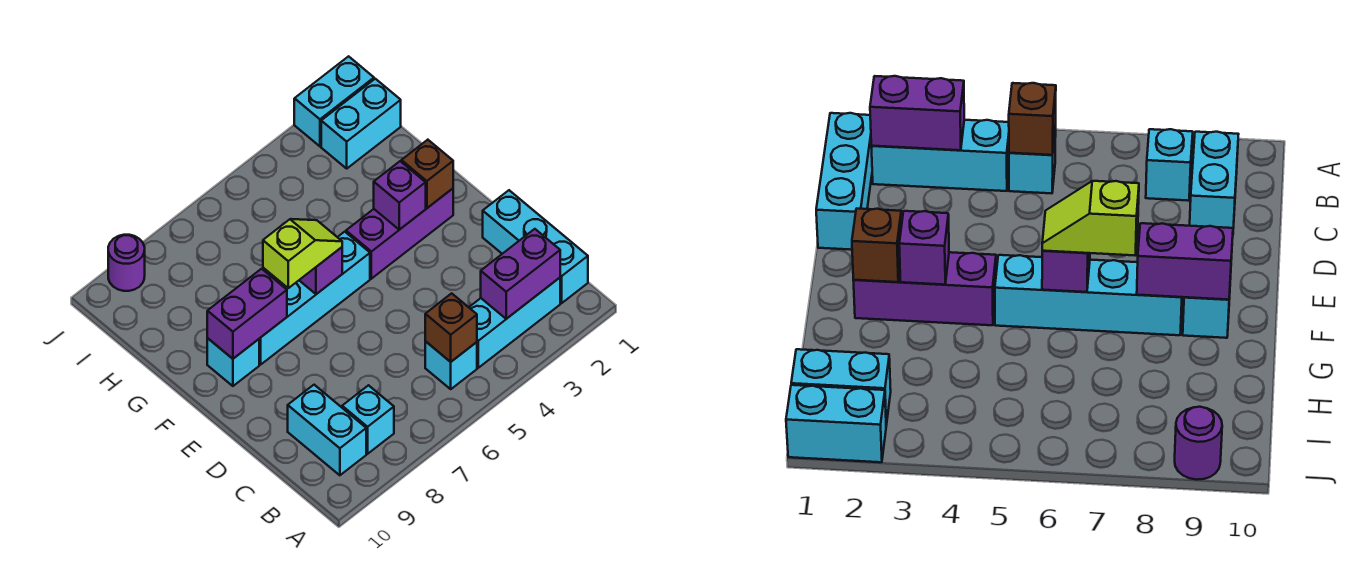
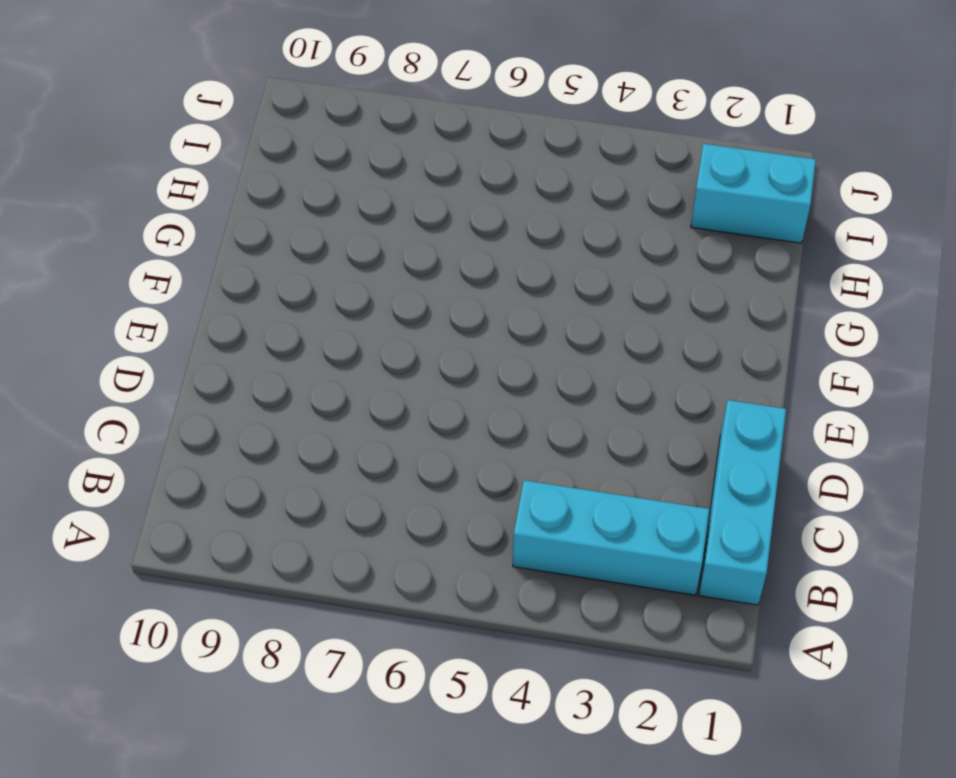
none -> cyan brick B5 level 1
none -> cyan brick B8 level 1
none -> cyan brick B9:C9 level 1

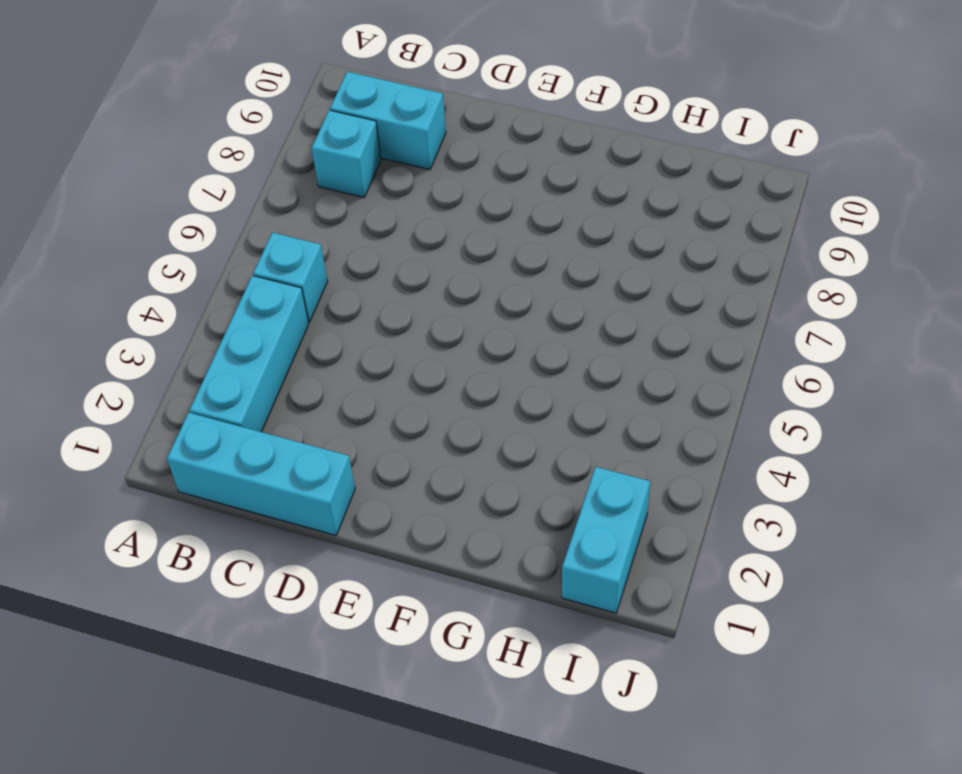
none -> purple brick F2:F4 level 1
none -> cyan brick F5:F8 level 1
none -> cyan brick F9 level 1

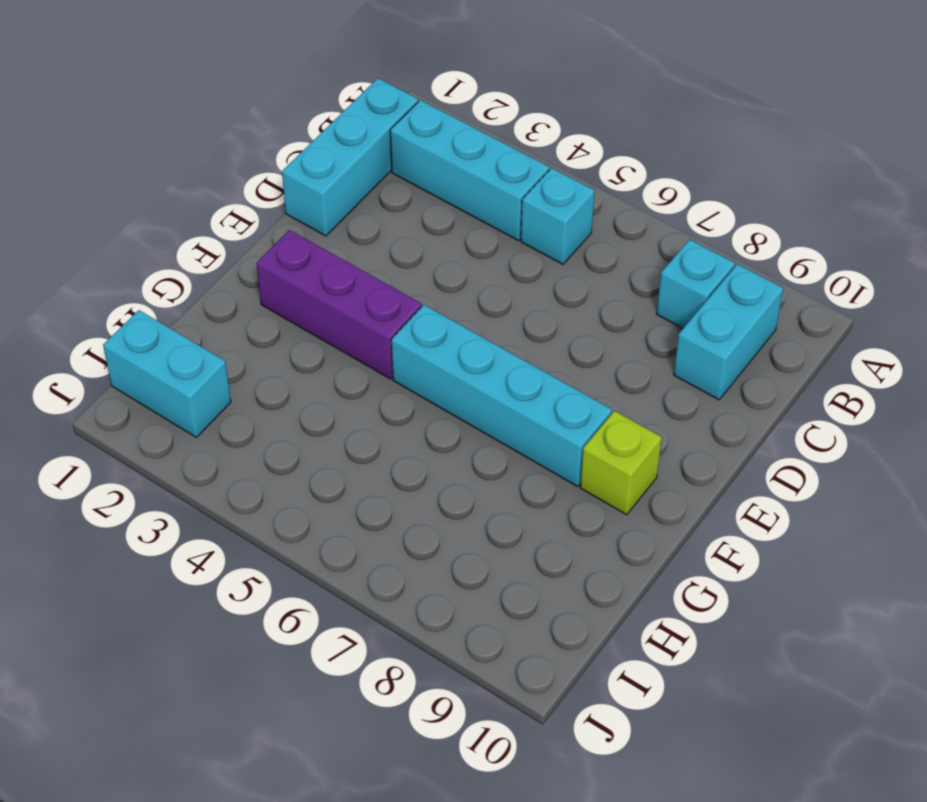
lime brick F9 level 1 -> cyan brick F9 level 1
none -> cyan brick J1:J2 level 1
none -> purple round brick J9 level 1
none -> purple brick B2:B3 level 2

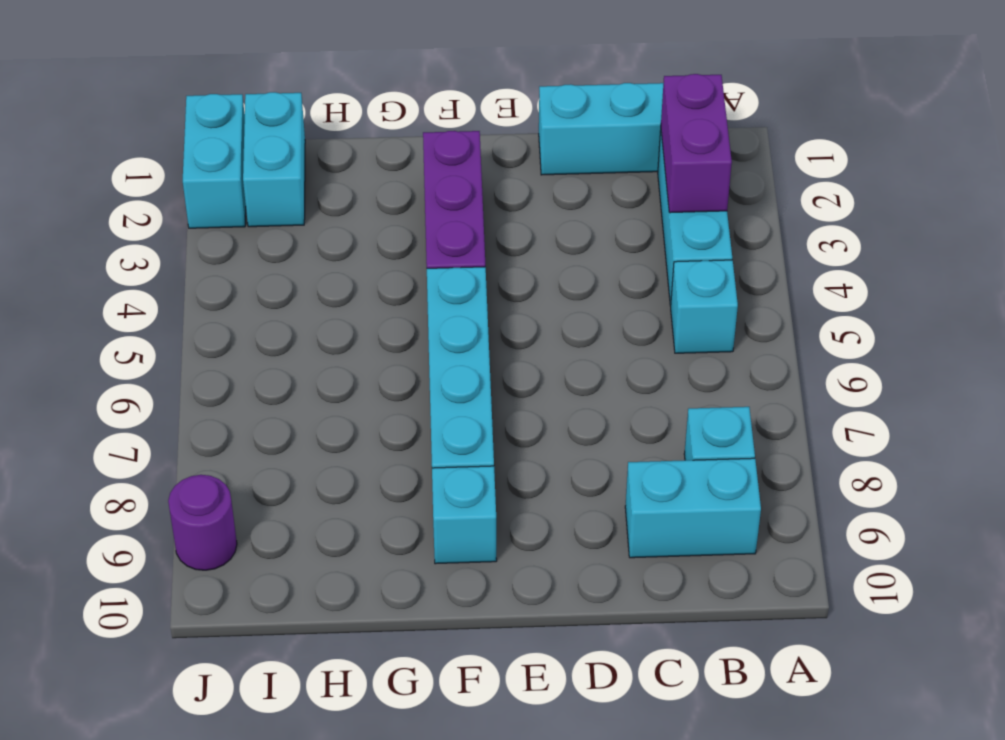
none -> brown brick B5 level 2
none -> brown brick F2 level 2
none -> purple brick F3 level 2

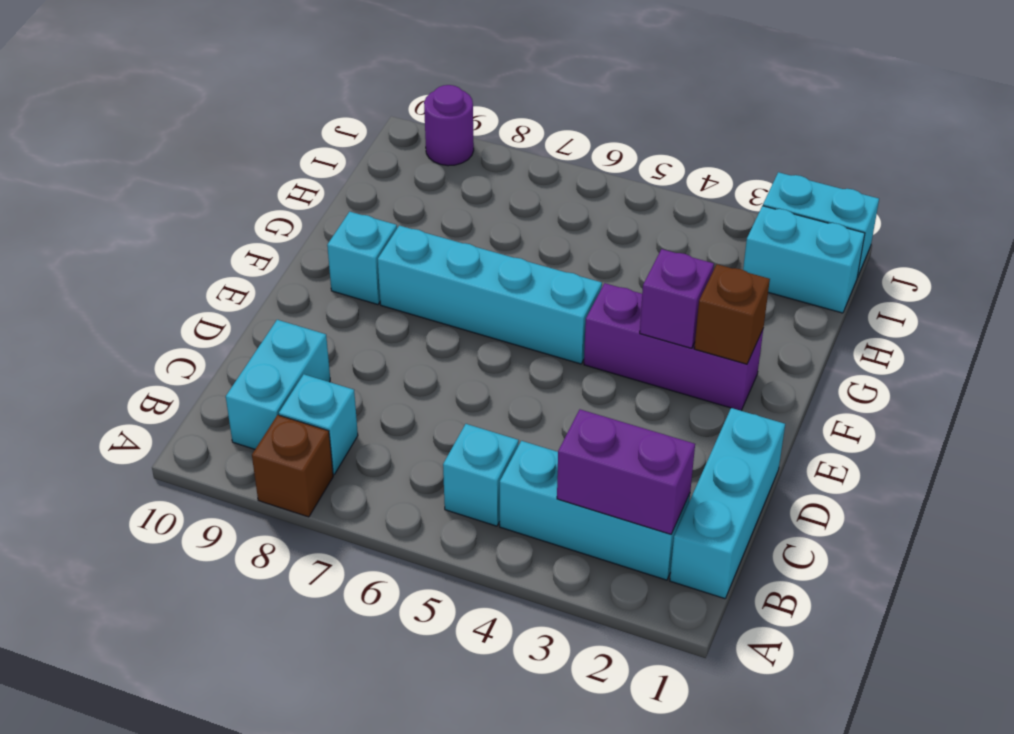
brown brick A8 level 1 -> brown brick B5 level 2
none -> purple brick F6 level 2
none -> purple brick F8:F9 level 2
none -> lime slope F6:F7 level 3 top 7

